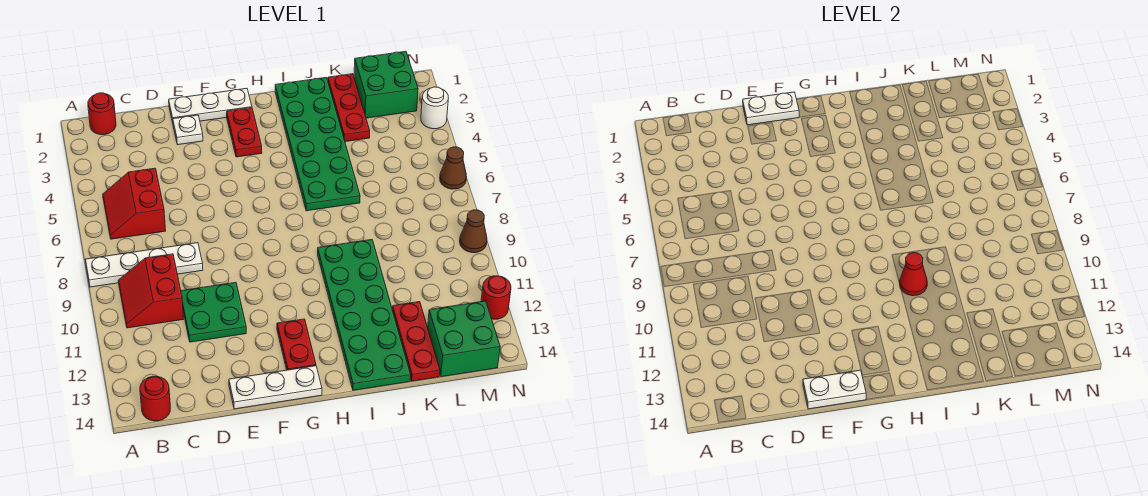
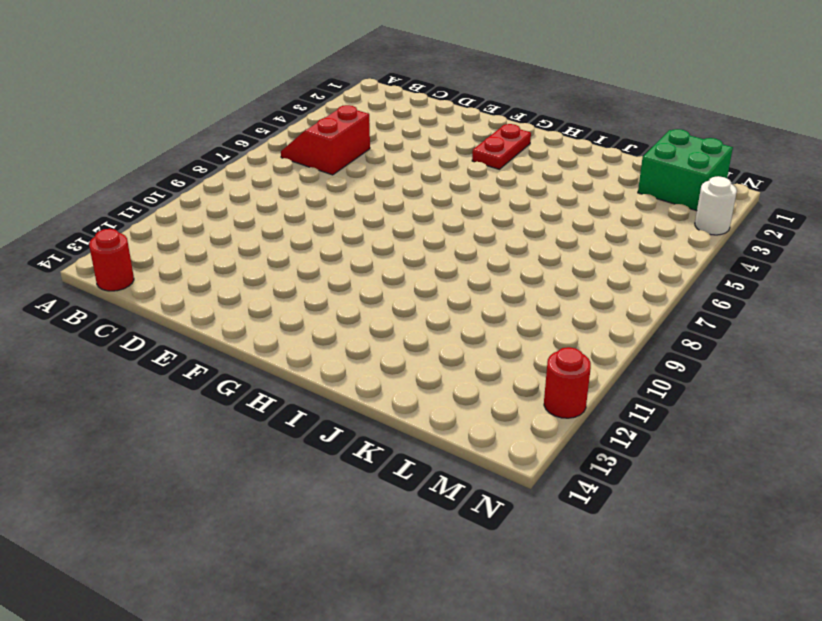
none -> white plate A8:D8 level 1
none -> red round brick B1 level 1
none -> red slope B9:C10 level 1 top C

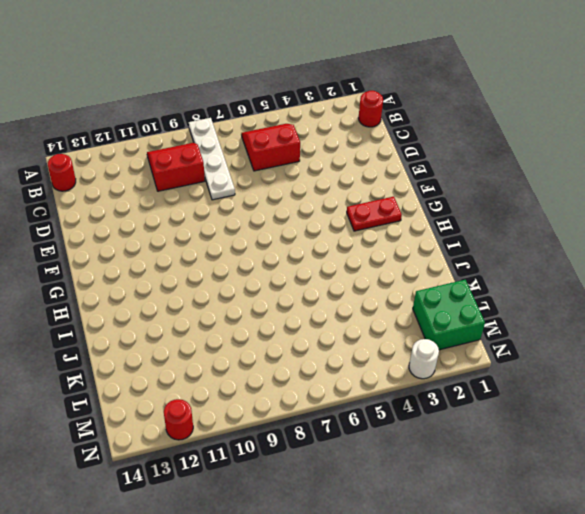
none -> green plate D10:E11 level 1
none -> white plate E1:G1 level 1
none -> white plate E2 level 1

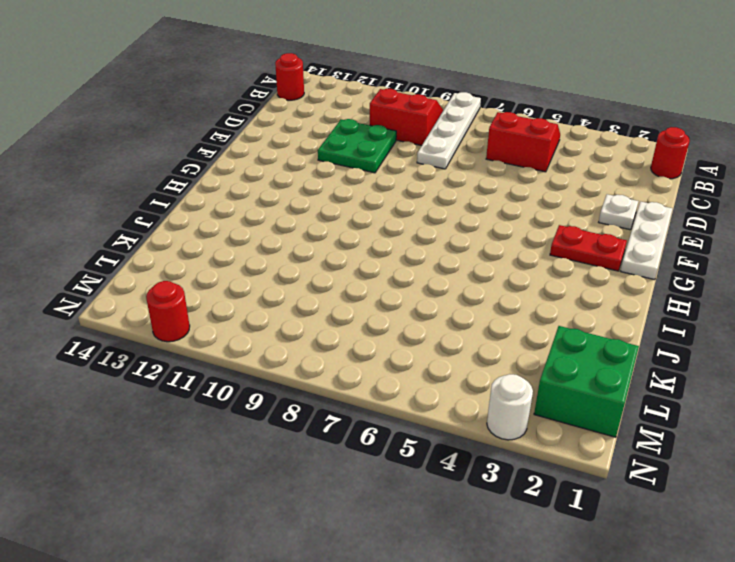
none -> white plate E14:G14 level 1
none -> red plate G12:G13 level 1
none -> green plate I1:J6 level 1

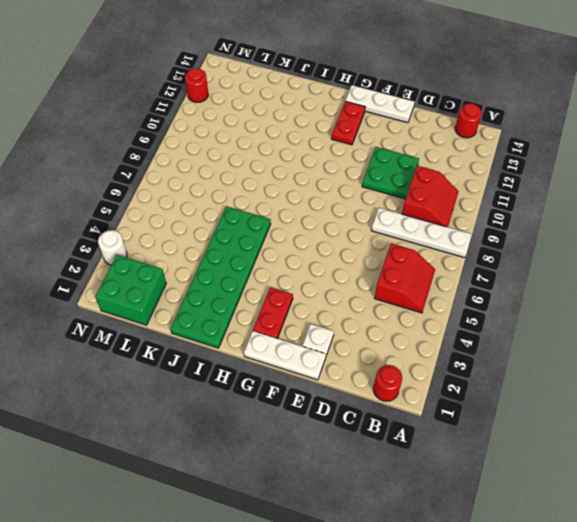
none -> green plate I9:J14 level 1
none -> red plate K1:K3 level 1
none -> red plate K12:K14 level 1

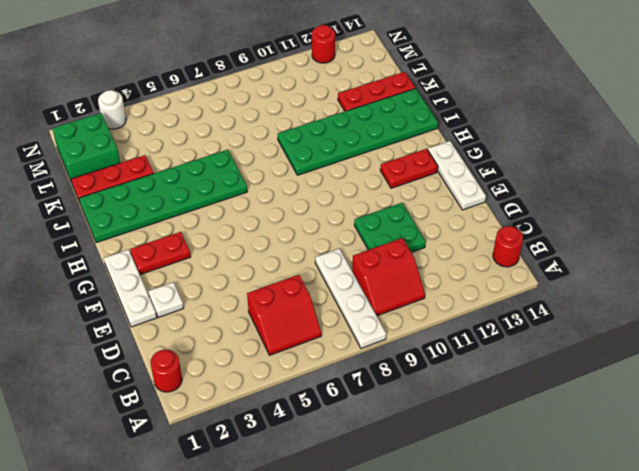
none -> green brick L13:M14 level 1
none -> brown cone N6 level 1
none -> brown cone N9 level 1

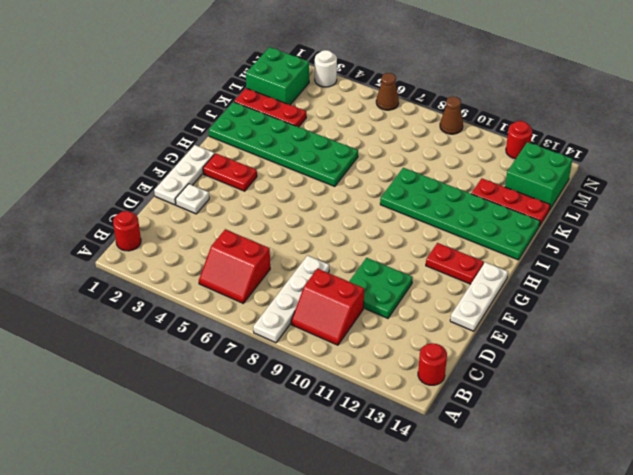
none -> white plate E1:F1 level 2
none -> white plate E14:F14 level 2
none -> red cone I10 level 2

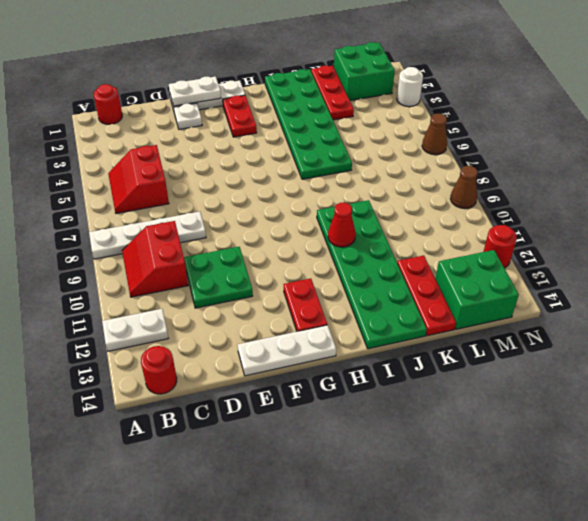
white plate A12:B12 level 1 -> white plate E14:F14 level 2

